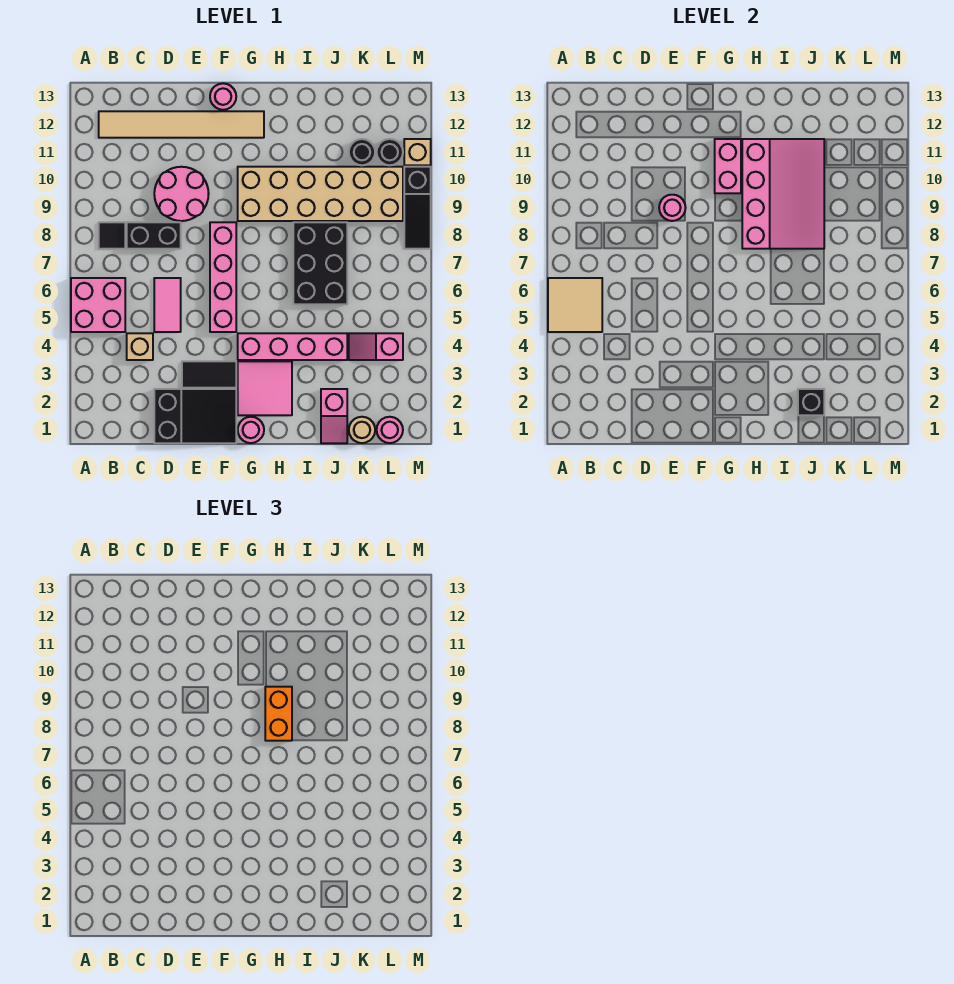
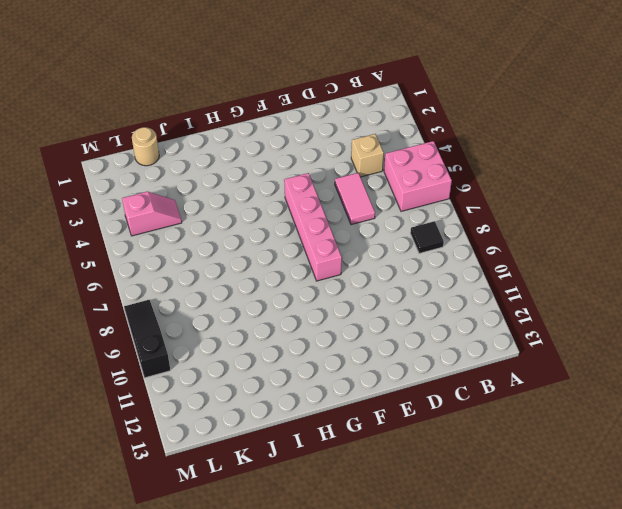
none -> tan tile B12:G12 level 1
none -> black brick C8:D8 level 1
none -> black slope D1:F2 level 1 top D
none -> pink round brick D9:E10 level 1

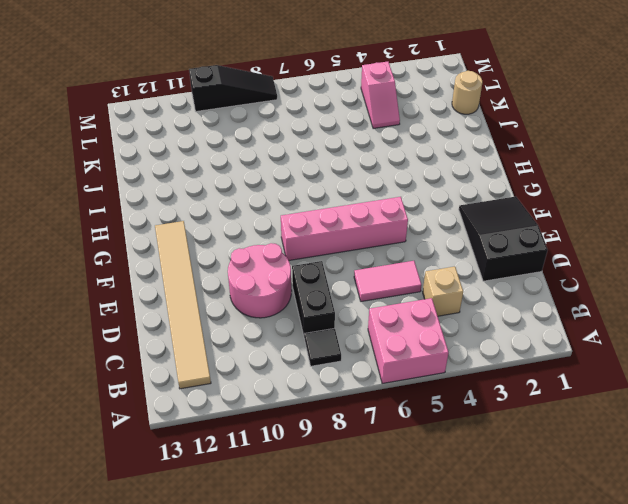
none -> black tile E3:F3 level 1
none -> pink round brick F13 level 1
none -> pink round brick G1 level 1
none -> pink tile G2:H3 level 1

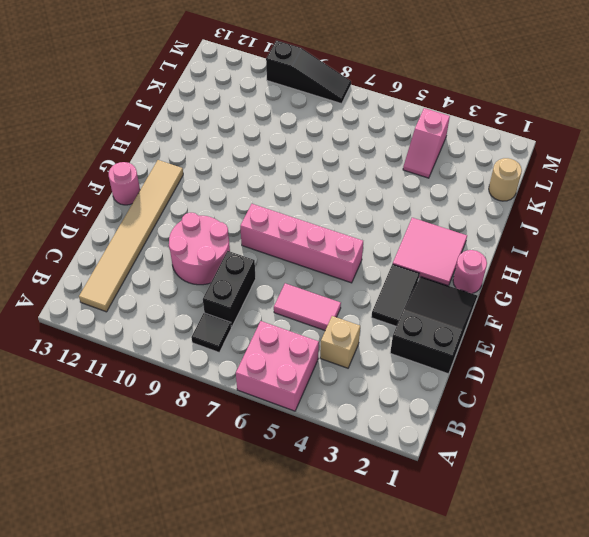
none -> pink brick G4:J4 level 1
none -> tan brick G9:L10 level 1
none -> black brick I6:J8 level 1
none -> pink slope J1:J2 level 1 top 2

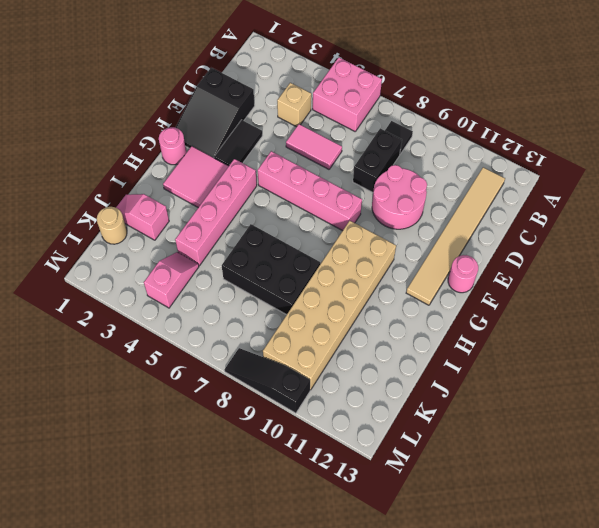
none -> black round brick K11 level 1
none -> pink round brick L1 level 1
none -> black round brick L11 level 1
none -> tan brick M11 level 1

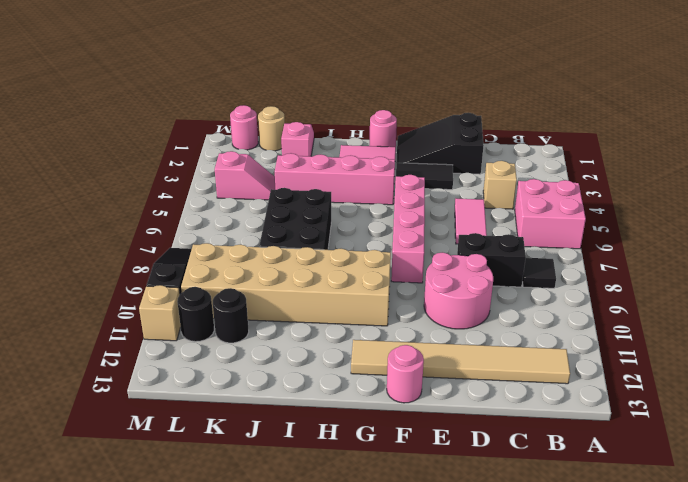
none -> tan tile A5:B6 level 2
none -> pink round brick E9 level 2
none -> pink brick G10:G11 level 2
none -> pink slope H8:J11 level 2 top H

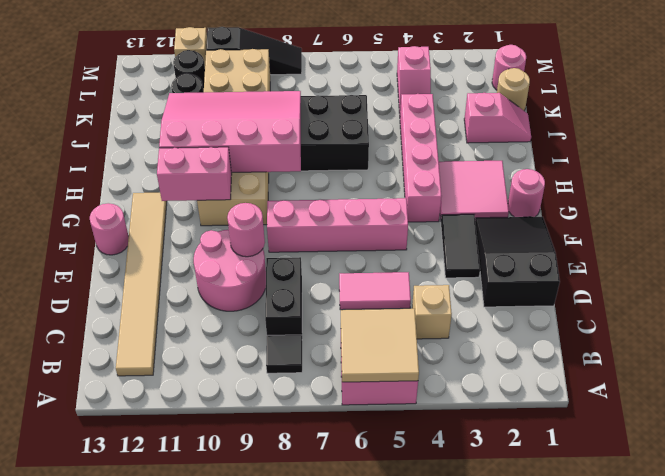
none -> black brick J2 level 2
none -> orange brick H8:H9 level 3

